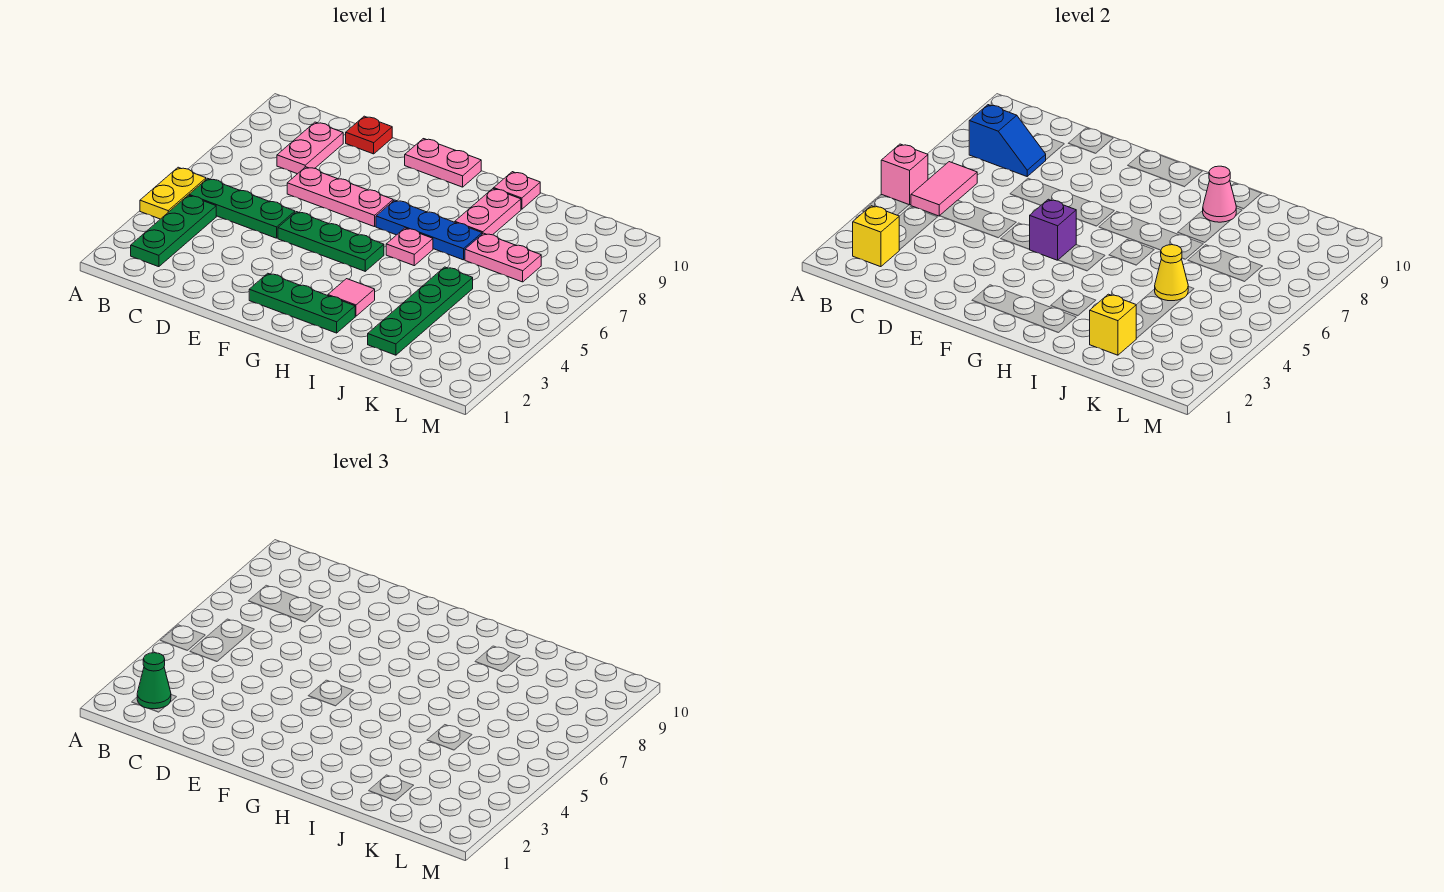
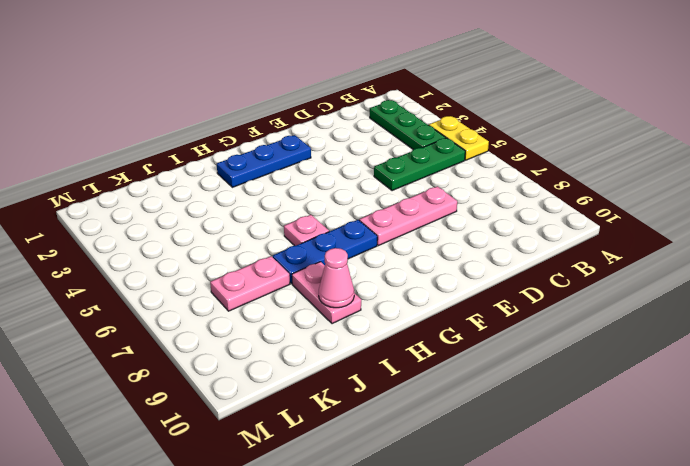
blue plate F2:H2 level 1 -> green plate F2:H2 level 1
none -> pink plate C8:C9 level 1
none -> red plate D10 level 1
none -> green plate E5:G5 level 1

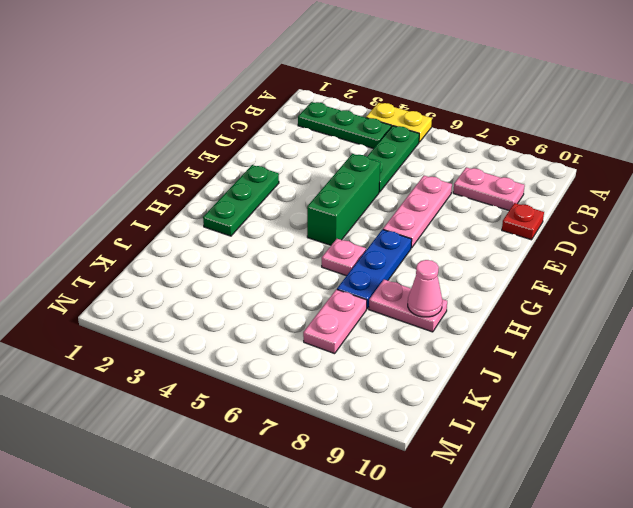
green brick E5:G5 level 1 -> green plate E5:G5 level 1
none -> pink plate F10:G10 level 1
none -> pink tile H3 level 1
none -> pink plate I10 level 1

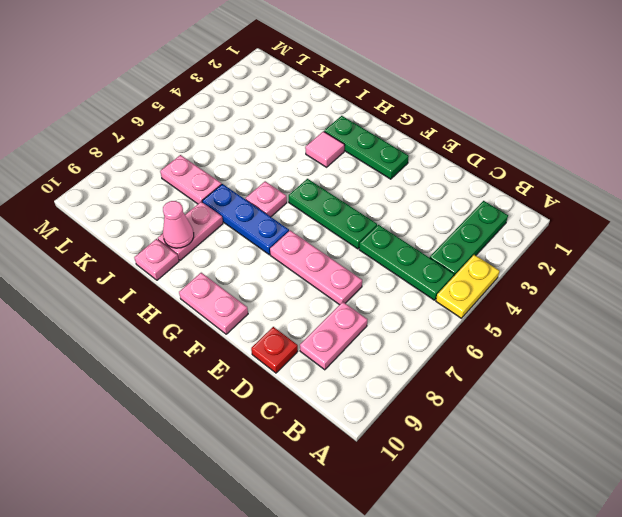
none -> green plate J2:J5 level 1
none -> pink brick A5 level 2
none -> yellow brick B2 level 2

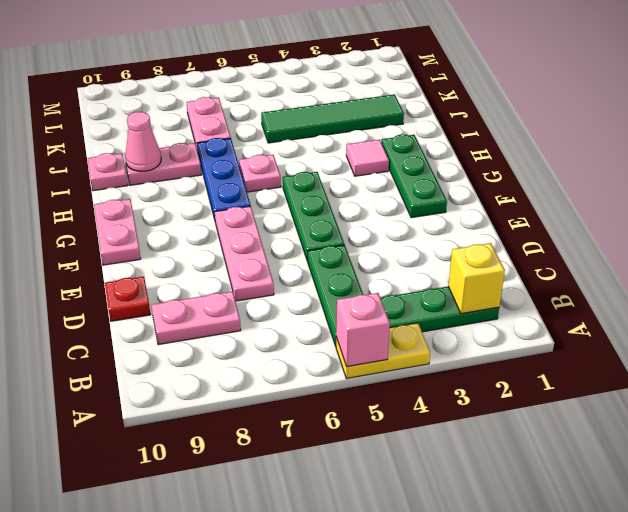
green tile J2:J5 level 1 -> green plate J2:J5 level 1
none -> pink tile B5:B6 level 2
none -> blue slope B8:C8 level 2 top B
none -> purple brick F5 level 2

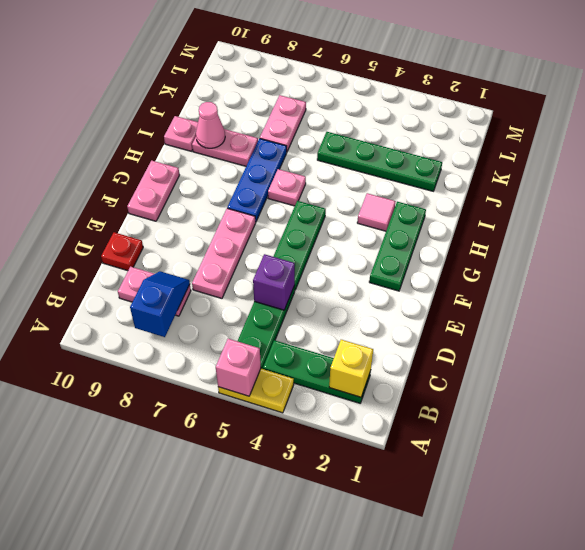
purple brick D5 level 2 -> purple brick F5 level 2
none -> pink tile B5:B6 level 2
none -> yellow brick J2 level 2
none -> yellow cone J5 level 2

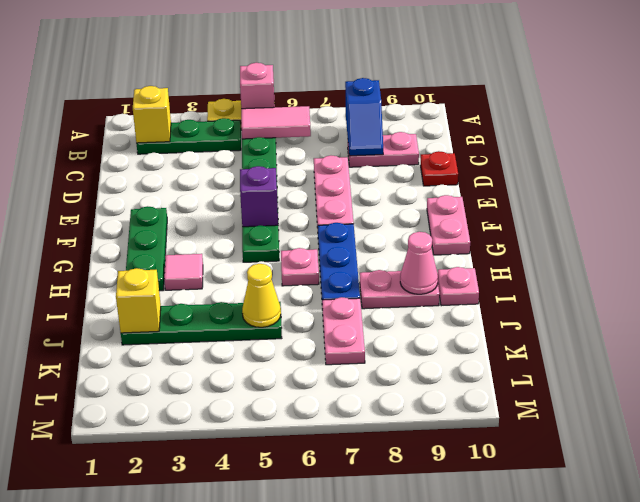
none -> green cone B2 level 3

